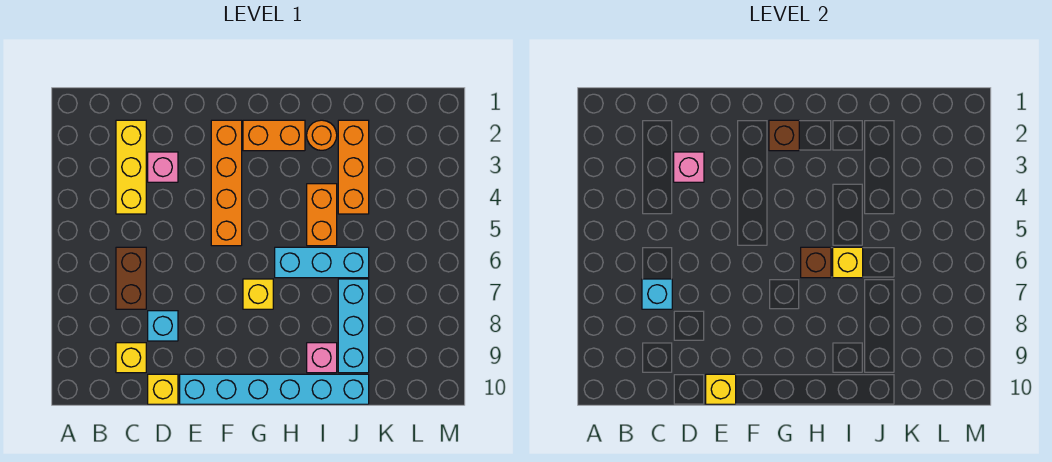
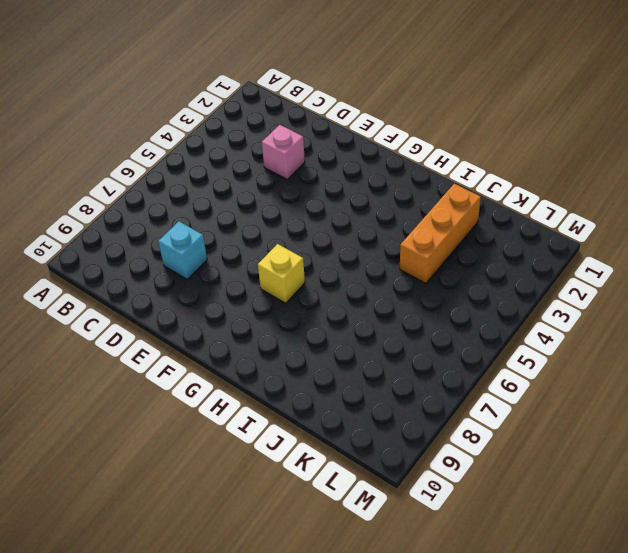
none -> yellow brick C2:C4 level 1
none -> brown brick C6:C7 level 1
none -> yellow brick C9 level 1

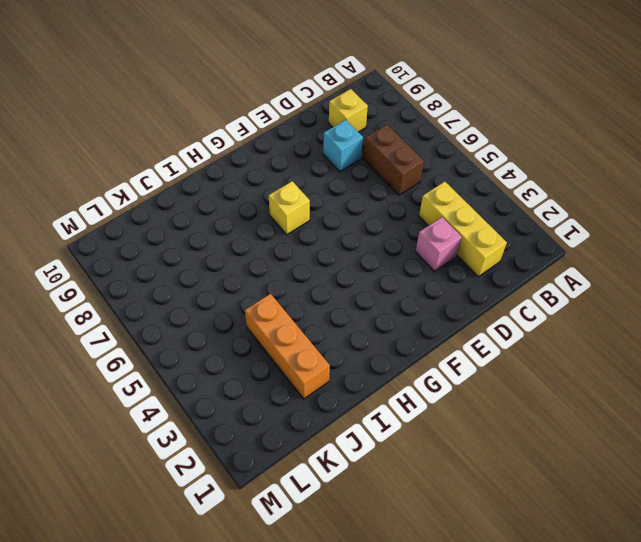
none -> yellow brick D10 level 1
none -> cyan brick E10:J10 level 1
none -> orange brick F2:F5 level 1

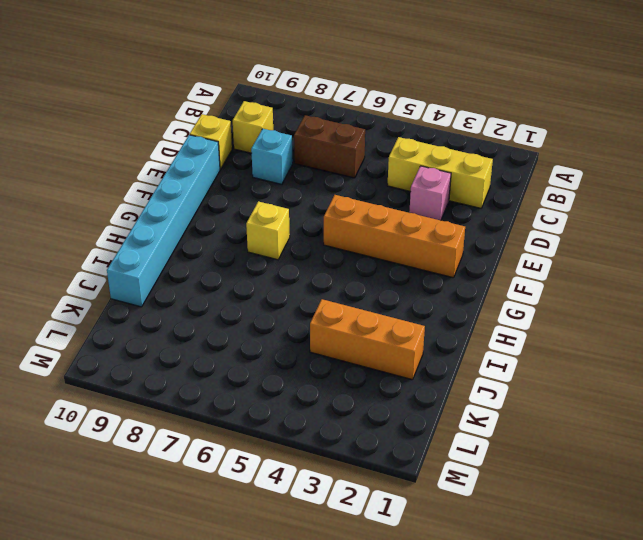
none -> orange brick G2:H2 level 1
none -> cyan brick H6:J6 level 1
none -> orange round brick I2 level 1

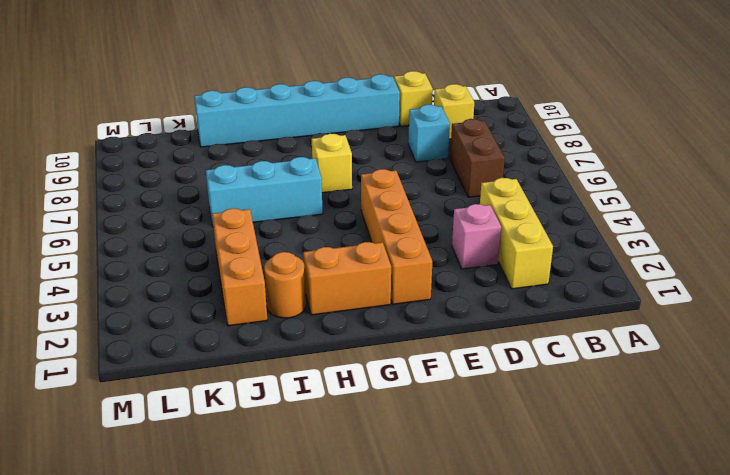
none -> orange brick I4:I5 level 1
none -> pink brick I9 level 1
none -> cyan brick J7:J9 level 1

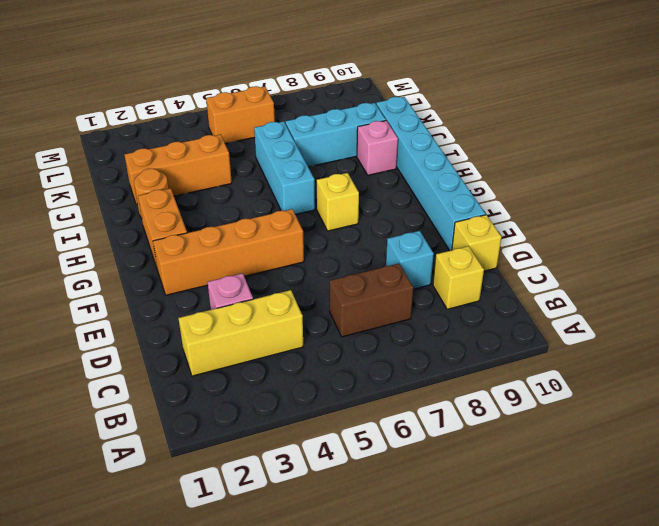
orange brick L5:L6 level 1 -> orange brick I4:I5 level 1
none -> cyan brick C7 level 2
none -> pink brick D3 level 2
none -> yellow brick E10 level 2

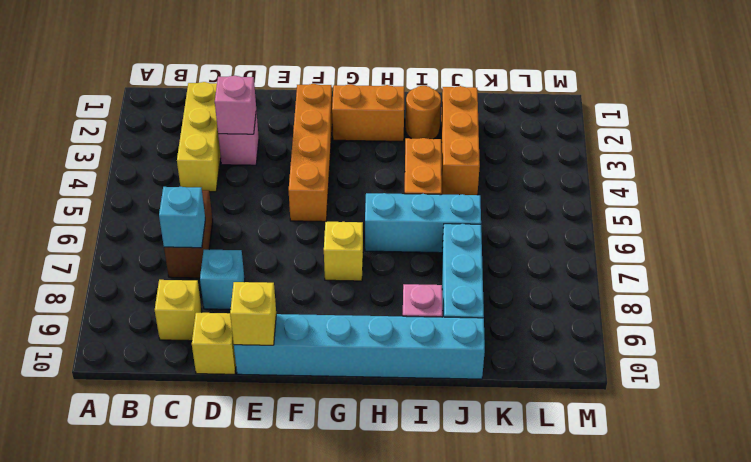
none -> brown brick G2 level 2
none -> brown brick H6 level 2
none -> yellow brick I6 level 2

